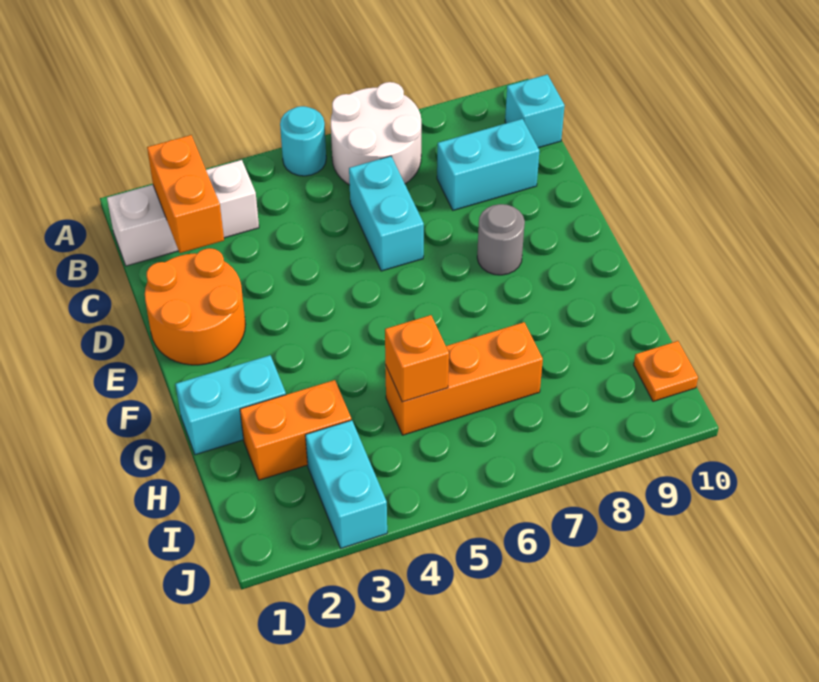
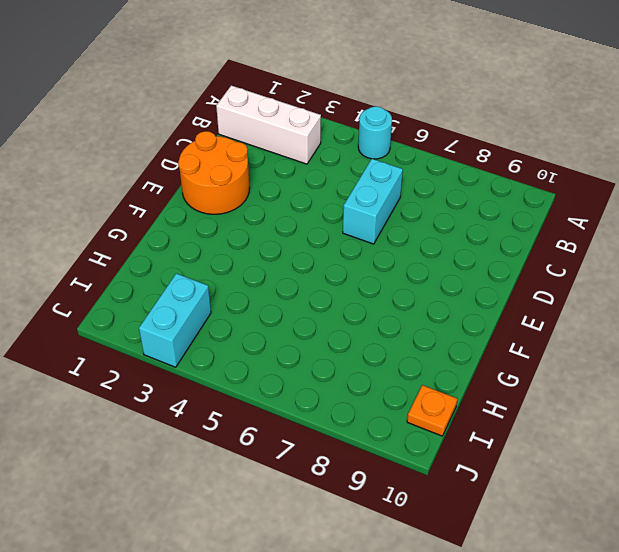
none -> white round brick A6:B7 level 1
none -> cyan brick B10 level 1
none -> cyan brick C8:C9 level 1

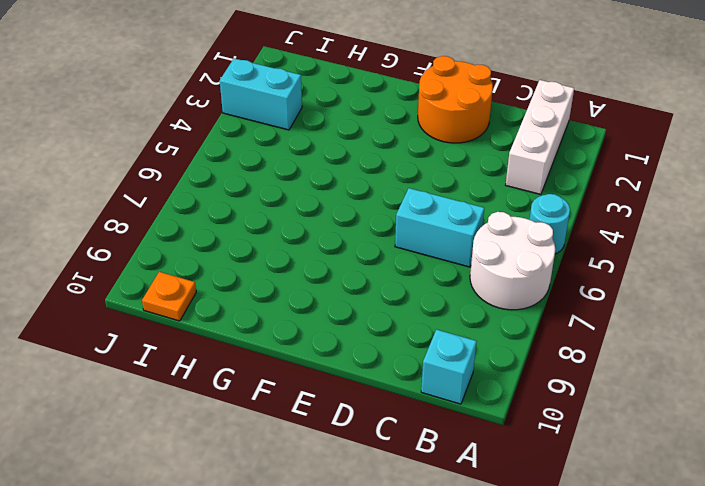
none -> cyan brick C8:C9 level 1
none -> grey round brick E8 level 1
none -> cyan brick G1:G2 level 1

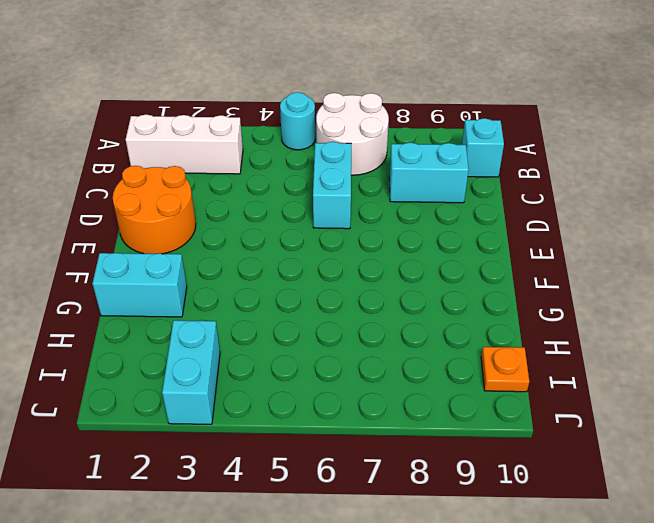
none -> grey round brick E8 level 1
none -> orange brick H2:H3 level 1
none -> orange brick H5:H7 level 1

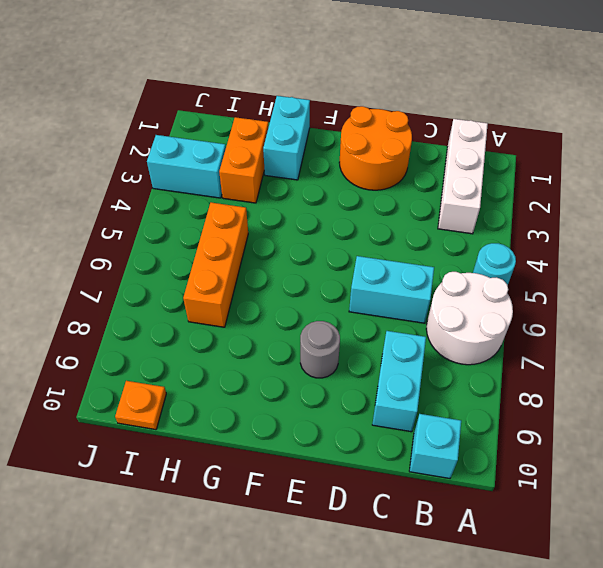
none -> orange brick B2:C2 level 2
none -> orange brick H5 level 2

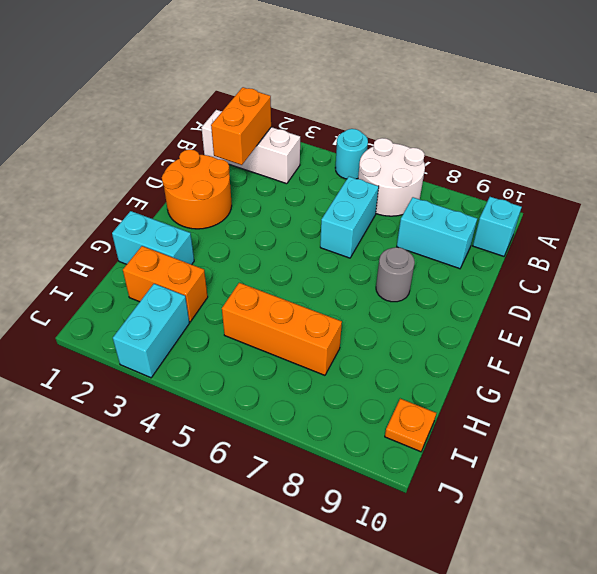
none -> orange brick H5 level 2

